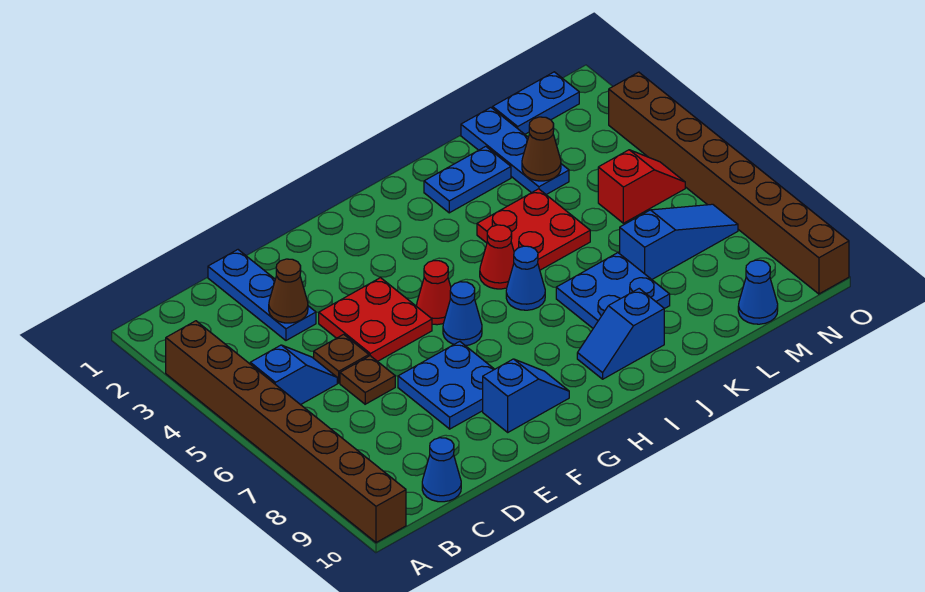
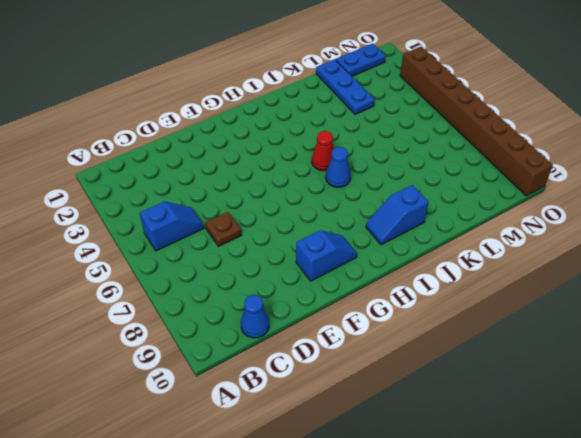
none -> brown brick A3:A10 level 1
none -> blue plate D1:D3 level 1
none -> brown plate D5 level 1

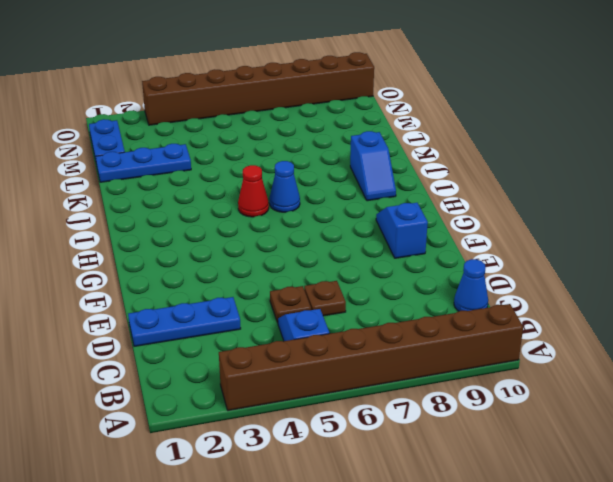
none -> red plate E4:F5 level 1
none -> blue plate E7:F8 level 1
none -> red cone G5 level 1

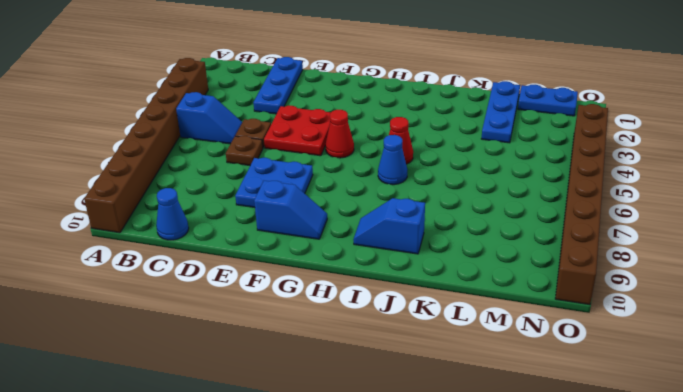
none -> blue cone G6 level 1
none -> blue plate J2:K2 level 1
none -> red plate J4:K5 level 1

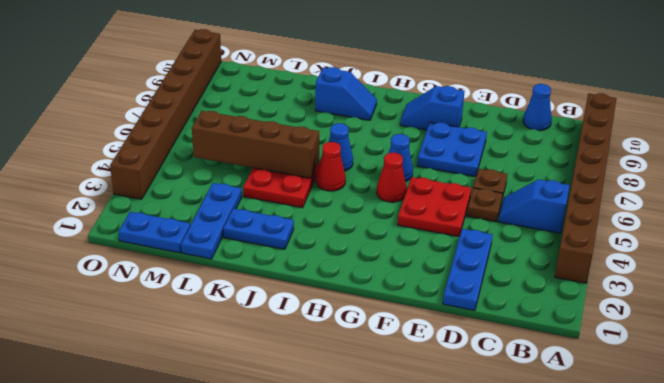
brown brick J5:M5 level 2 -> none
none -> blue plate J7:K8 level 1
none -> blue slope L7:N7 level 1 top L
none -> red slope M5:N5 level 1 top M

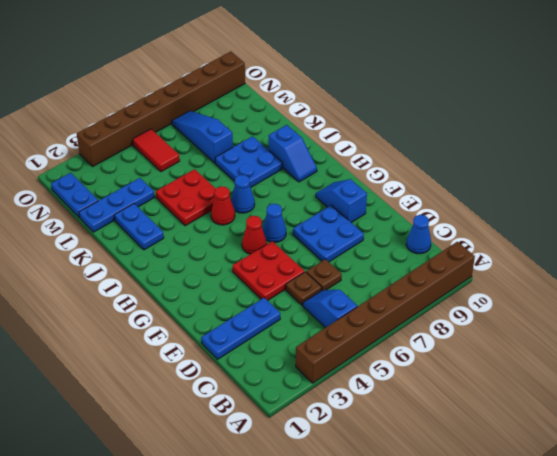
red tile M5:N5 level 1 -> red slope M5:N5 level 1 top M
none -> blue cone M10 level 1
none -> brown cone D3 level 2
none -> brown cone L3 level 2

